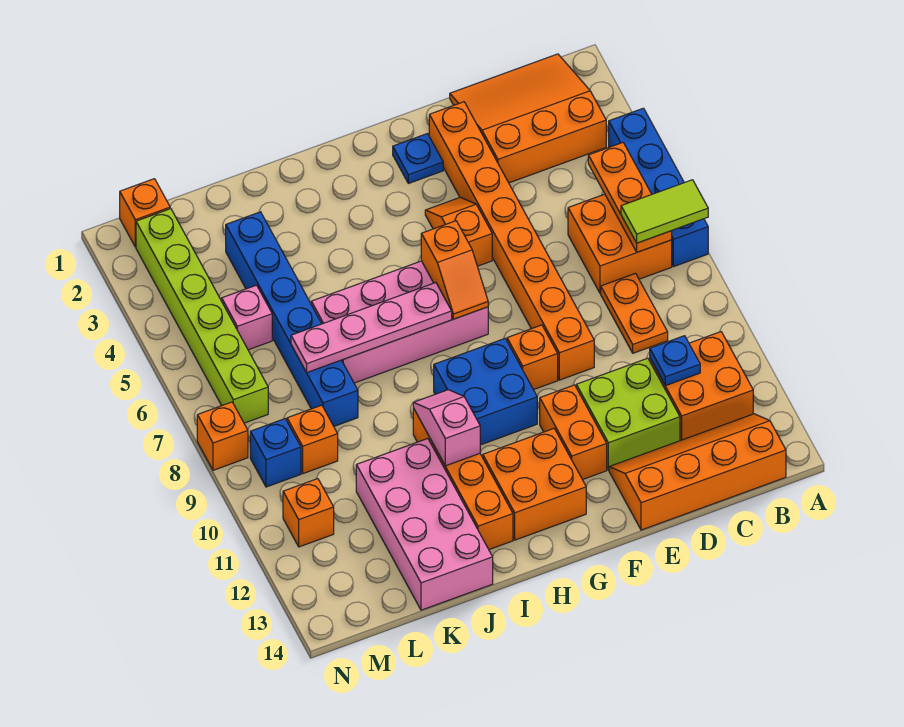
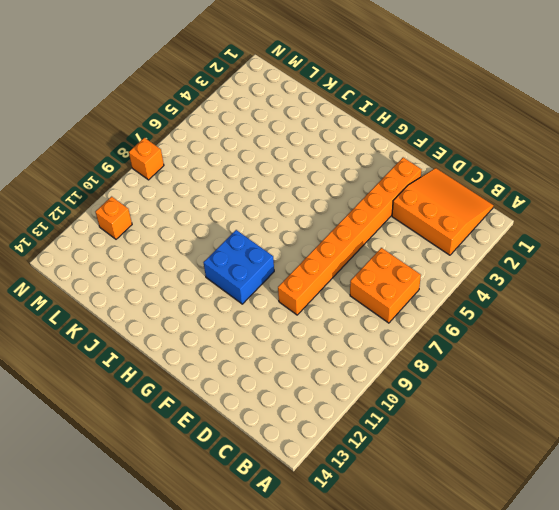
none -> blue brick A4:A7 level 1
none -> orange brick B11:C12 level 1
none -> orange slope B13:E14 level 1 top 14
none -> orange plate C8:C9 level 1

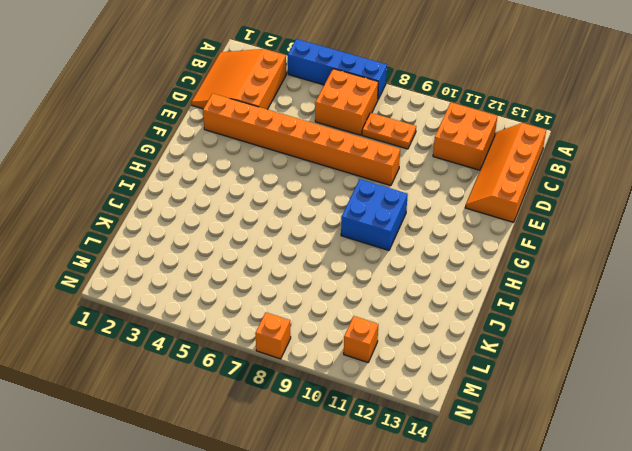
none -> lime brick D11:E12 level 1
none -> blue plate F2 level 1
none -> orange slope F4:F5 level 1 top 5
none -> orange brick F9 level 1

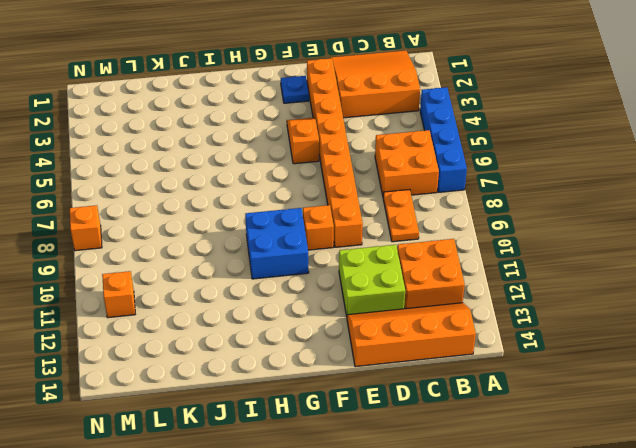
none -> orange brick F11:F12 level 1
none -> pink brick G6:J7 level 1
none -> orange brick G12:H13 level 1
none -> orange brick I10:I13 level 1

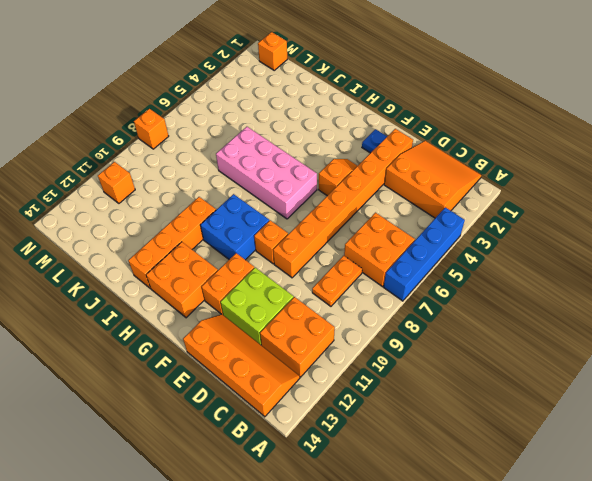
none -> pink brick J11:K14 level 1
none -> blue brick K3:K8 level 1
none -> pink brick L5 level 1
none -> orange brick L9 level 1

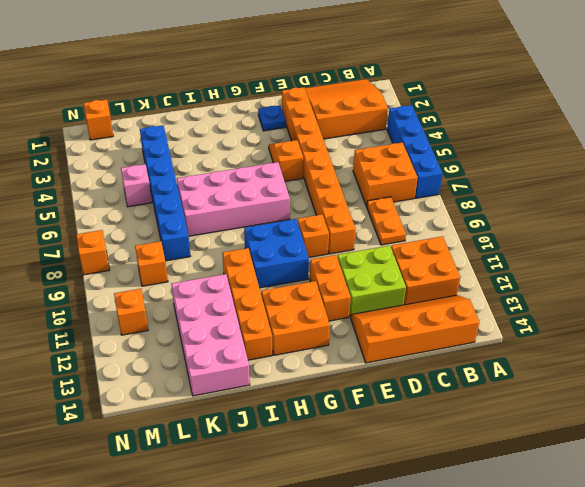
none -> lime brick M2:M7 level 1
none -> blue brick M9 level 1
none -> orange plate B5:B7 level 2
none -> blue plate C11 level 2

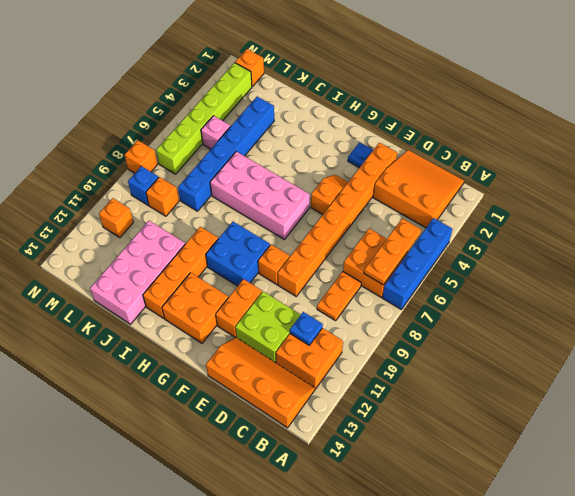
none -> orange slope G6:G7 level 2 top 6
none -> pink plate H7:K7 level 2
none -> pink slope I10:I11 level 2 top 11
none -> lime tile A7:B7 level 3

